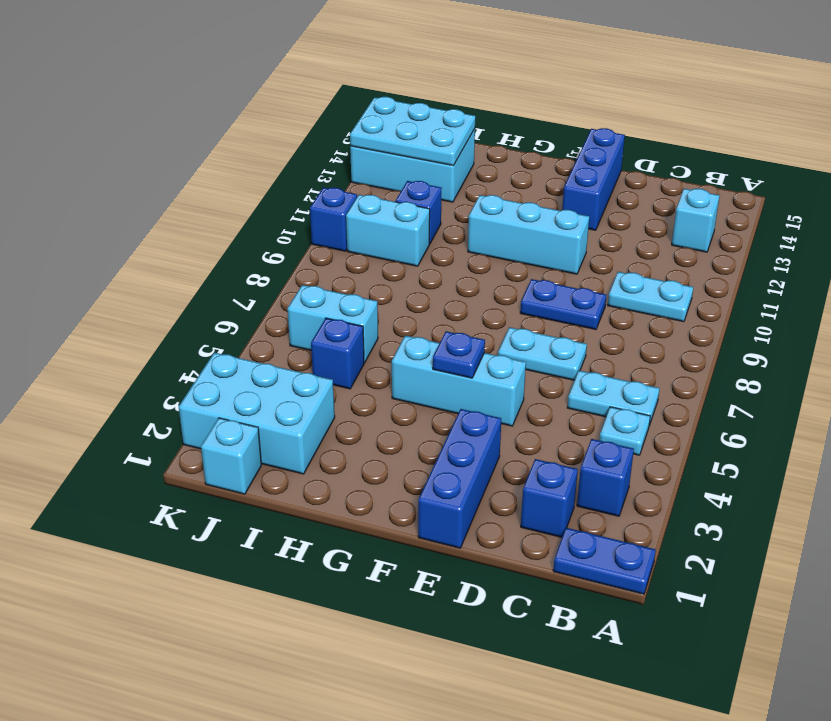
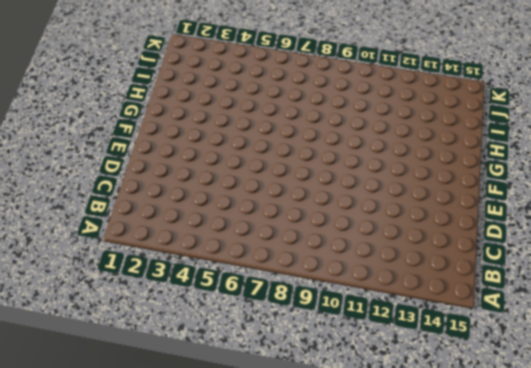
none -> blue plate A1:B1 level 1
none -> blue brick B3 level 1
none -> cyan plate B5 level 1

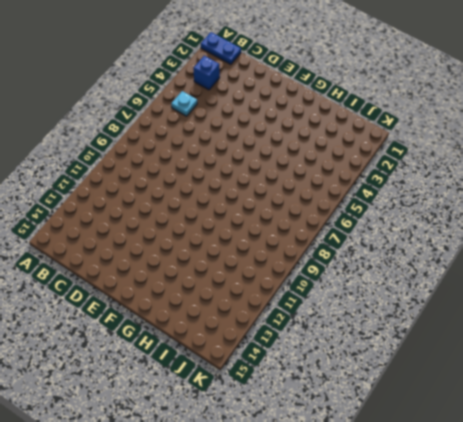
none -> cyan plate B6:C6 level 1
none -> cyan plate B10:C10 level 1
none -> cyan brick B13 level 1

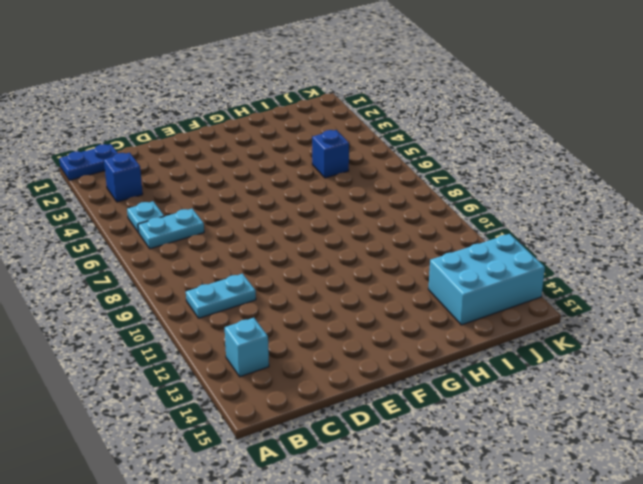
none -> blue brick C2 level 1
none -> cyan plate D7:E7 level 1
none -> blue plate D9:E9 level 1

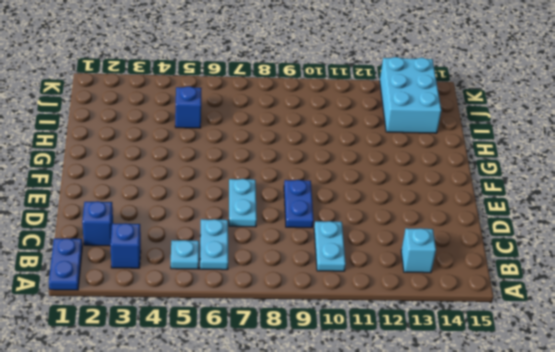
none -> blue brick E1:E3 level 1
none -> cyan brick E5:G5 level 1
none -> cyan brick E11:G11 level 1

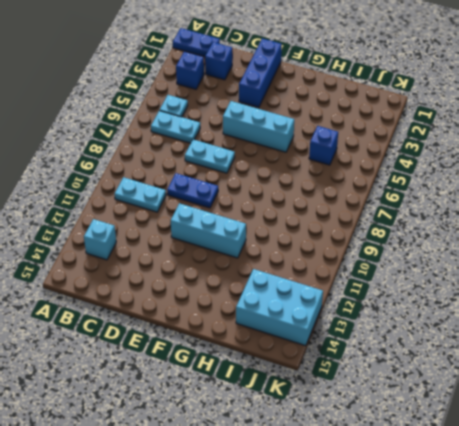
none -> blue brick E13:E15 level 1
none -> cyan brick I2:K3 level 1
none -> cyan brick I6:J6 level 1

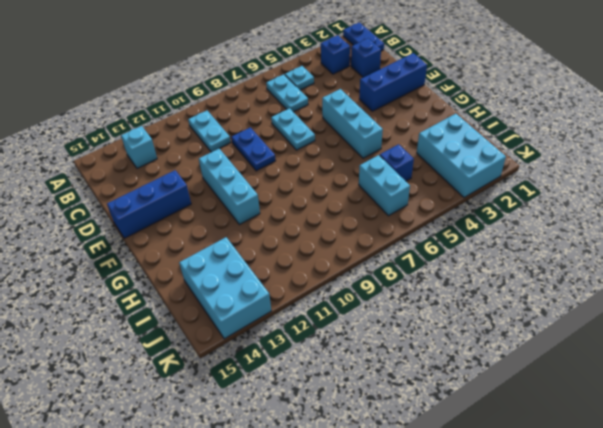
none -> cyan brick I10:J10 level 1
none -> blue brick I11 level 1
none -> cyan brick J1 level 1

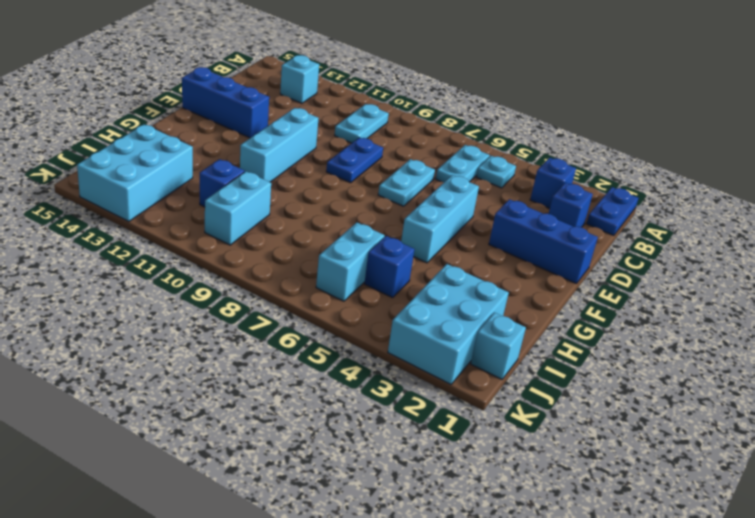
none -> blue brick K10 level 1
none -> blue plate F5 level 2
none -> cyan plate I13:K14 level 2

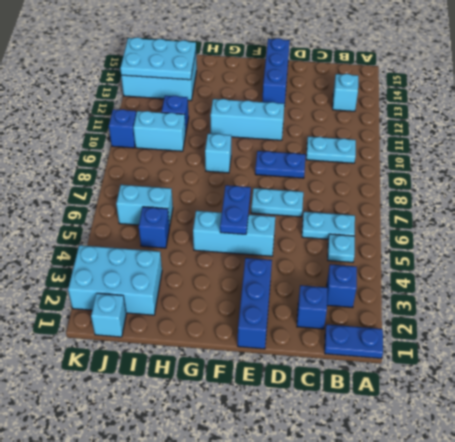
blue plate F5:F6 level 2 -> blue plate F5 level 2
cyan brick G9 level 1 -> none

